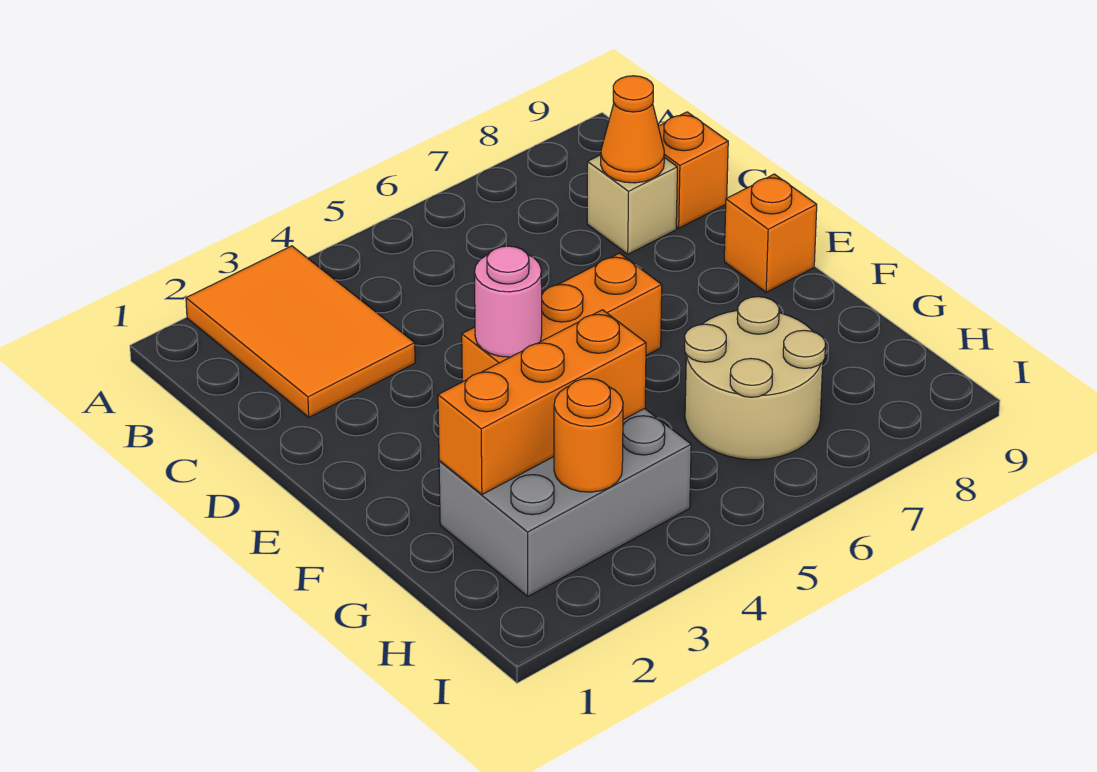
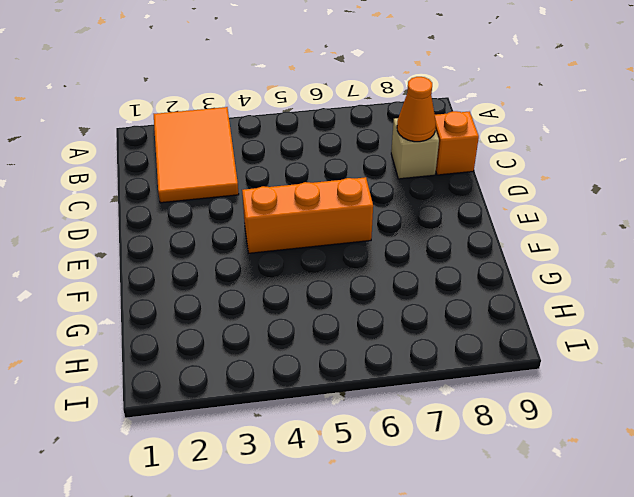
none -> orange brick E9 level 1
none -> grey brick G2:H4 level 1

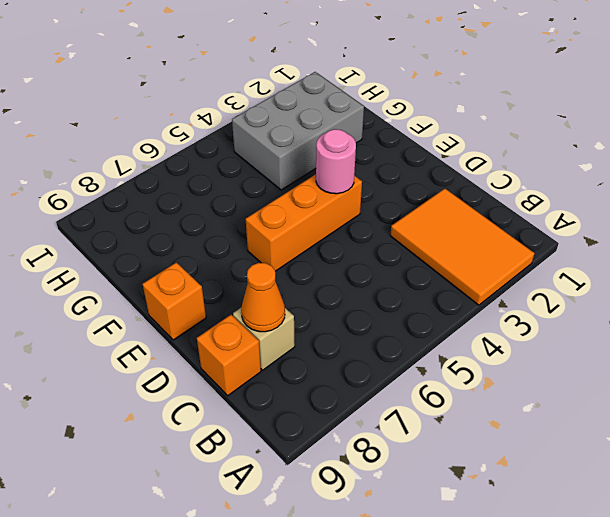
none -> tan round brick G6:H7 level 1
none -> orange brick G2:G4 level 2

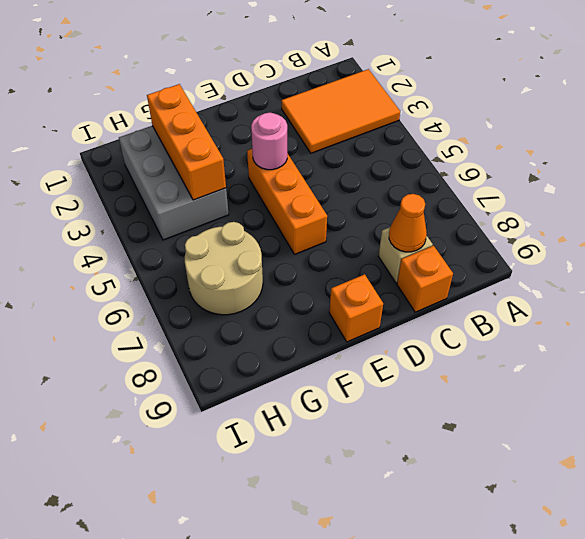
none -> orange round brick H3 level 2

